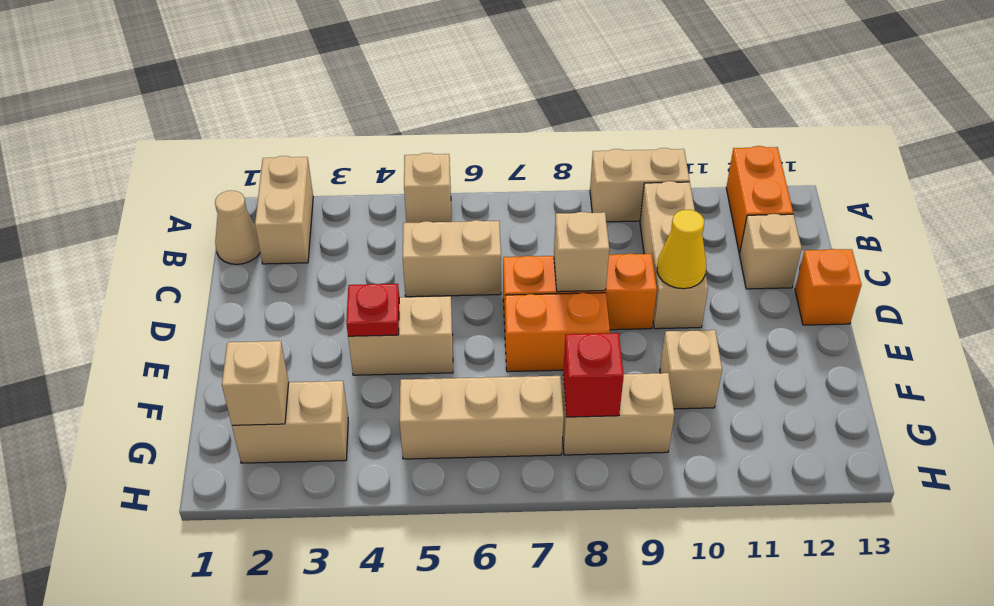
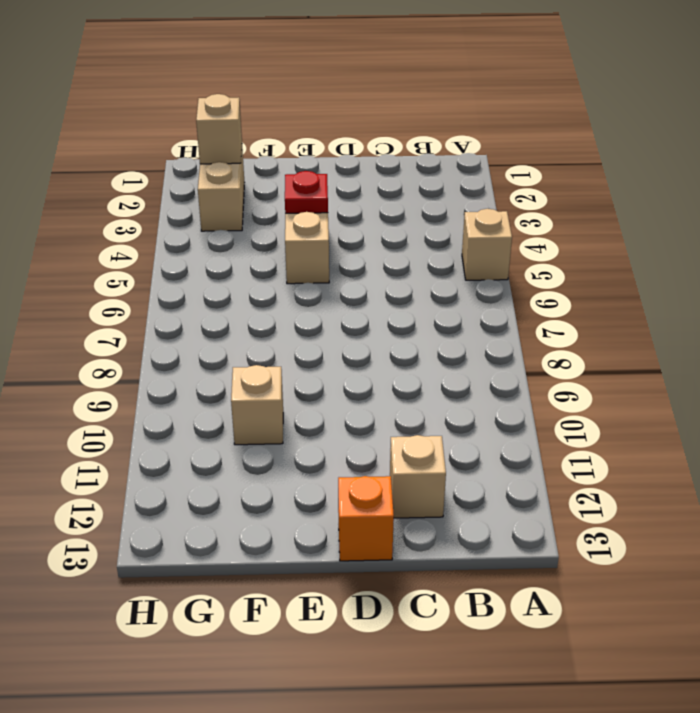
none -> tan brick A2:B2 level 1
none -> tan brick A9:A10 level 1
none -> orange brick A12:B12 level 1

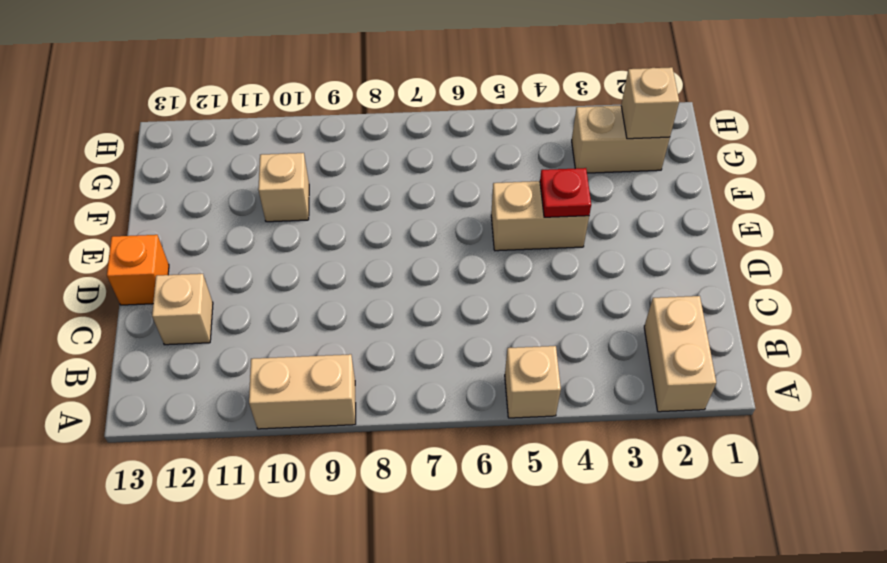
none -> orange brick A12:B12 level 1
none -> tan cone B1 level 1
none -> tan brick B10:D10 level 1

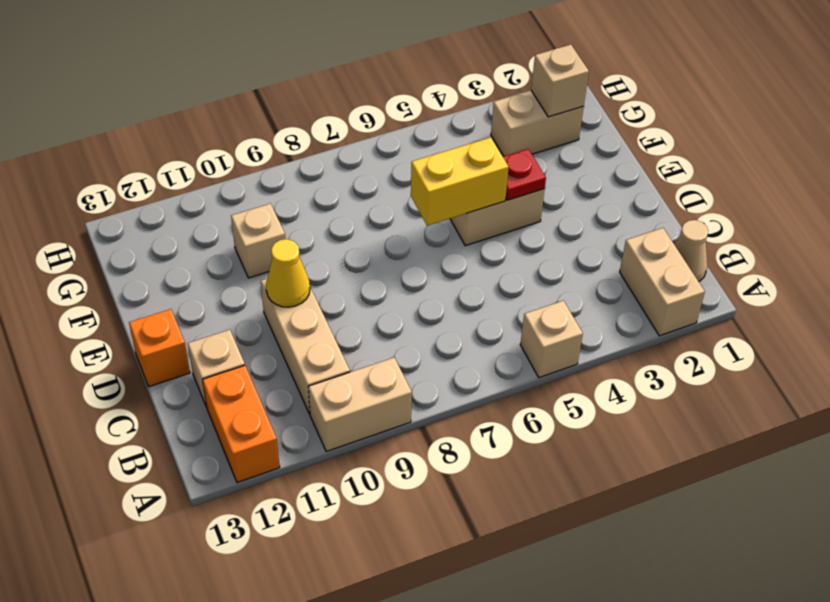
yellow brick E5:E6 level 2 -> none
none -> tan brick C5:C6 level 1
none -> orange brick D7:D9 level 1
none -> orange brick E7:E8 level 1

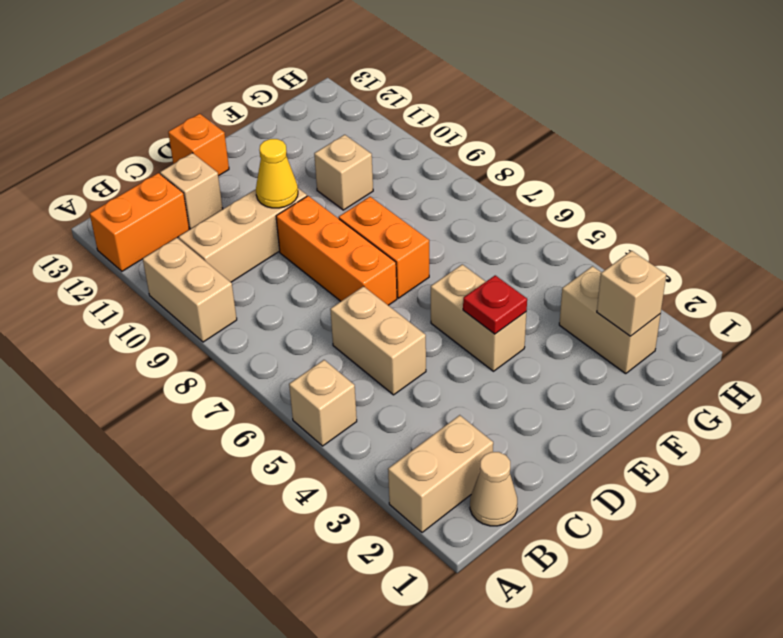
none -> tan brick G5:G7 level 1
none -> tan brick G8:G9 level 1
none -> tan brick D8 level 2

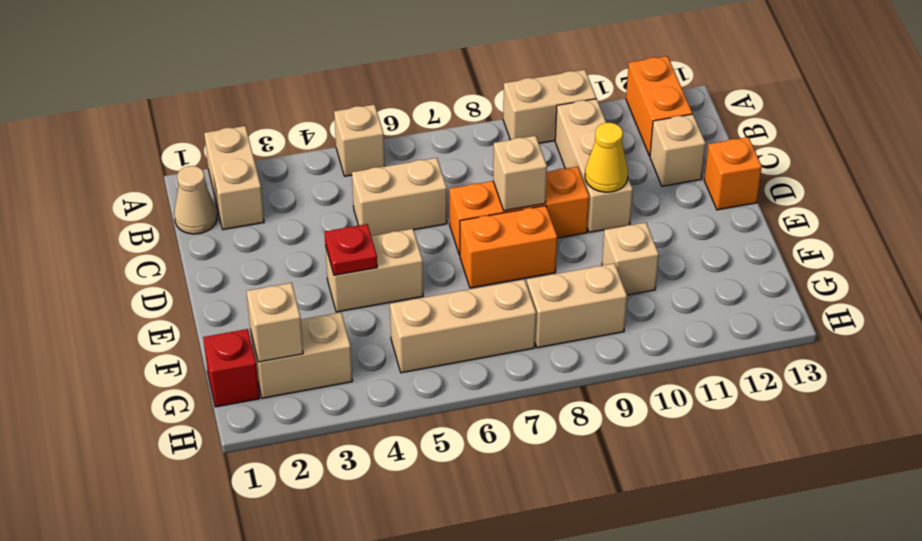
red brick G1 level 1 -> red brick G8 level 2

